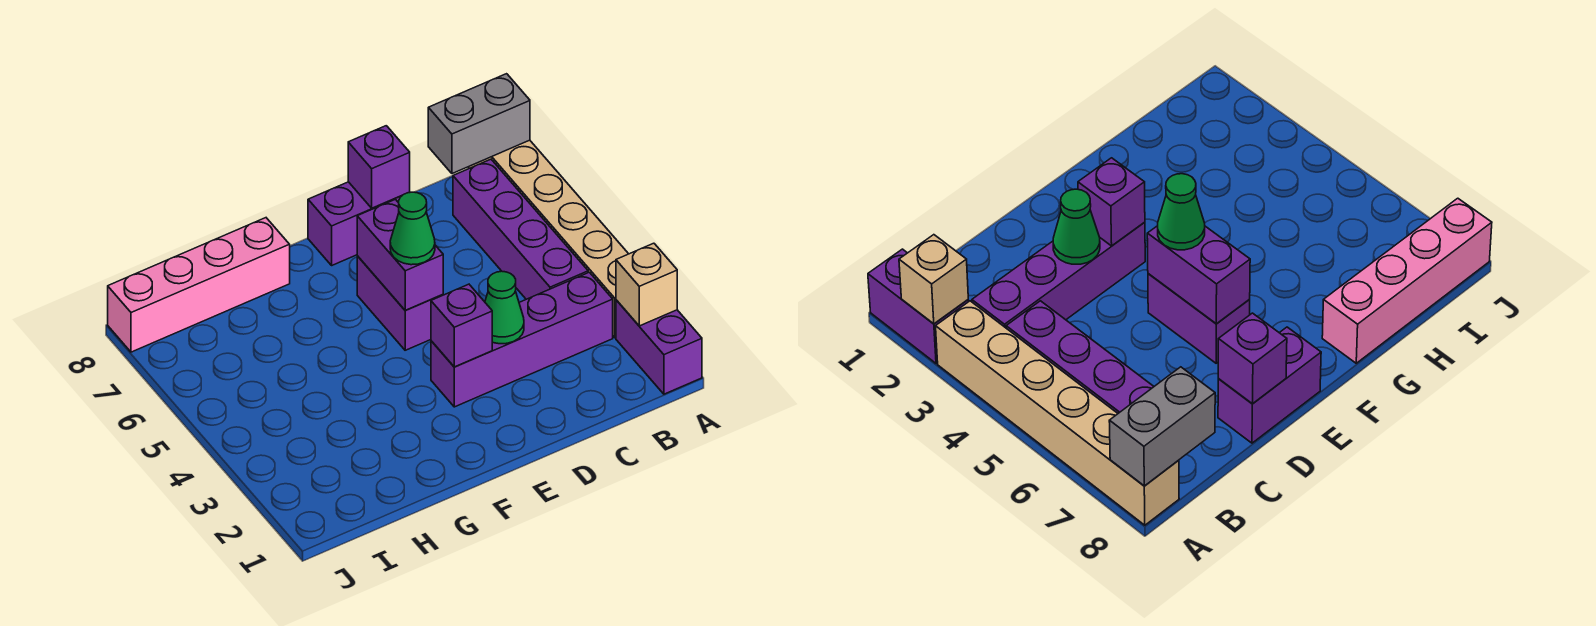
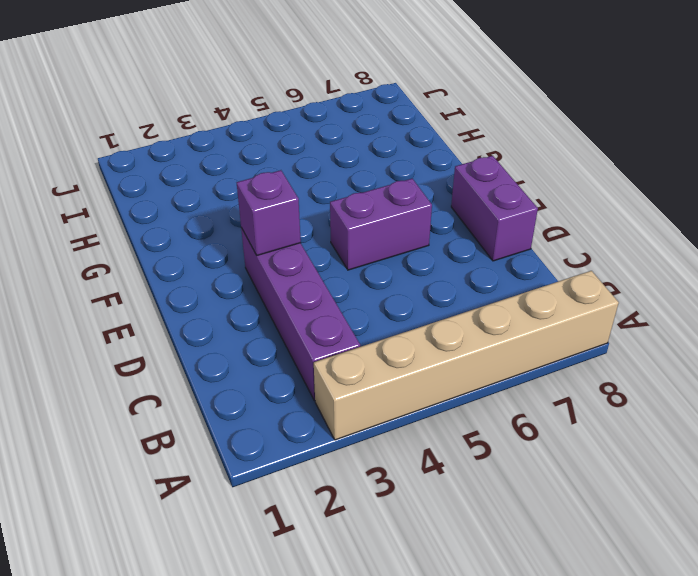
none -> purple brick A1:A2 level 1
none -> purple brick B4:B7 level 1
none -> pink brick G8:J8 level 1

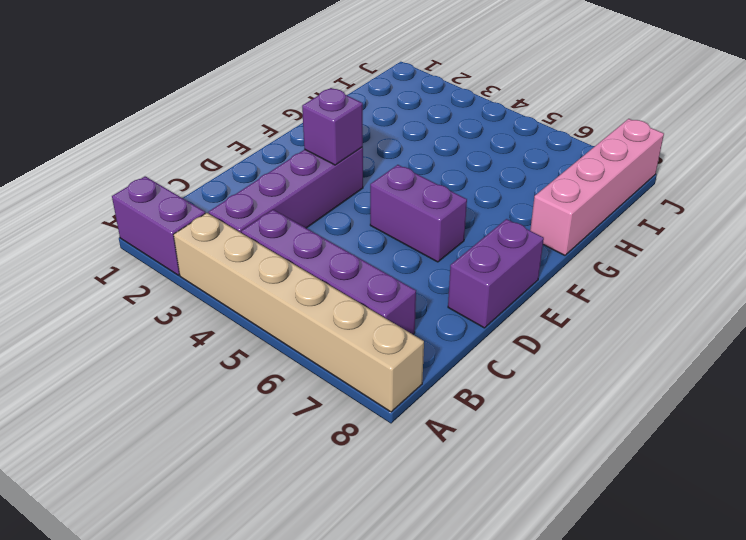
none -> tan brick A2 level 2
none -> grey brick A8:B8 level 2
none -> green cone D3 level 2

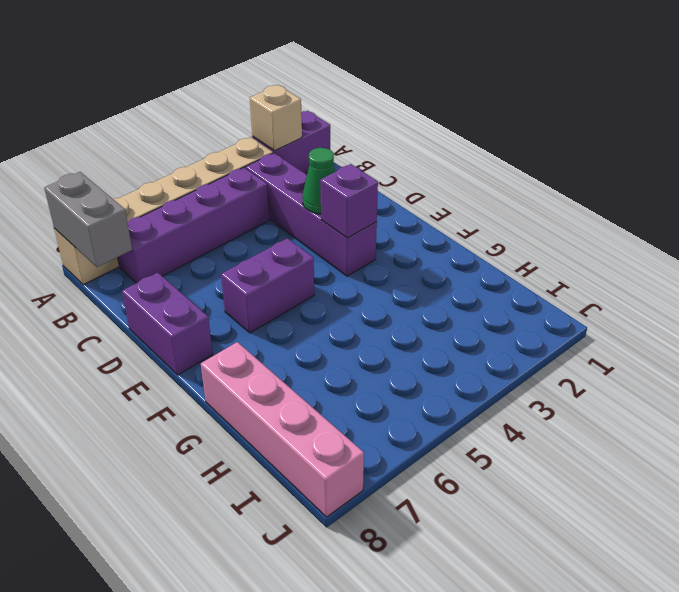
none -> purple brick D8 level 2
none -> purple brick E5:E6 level 2
none -> green cone E5 level 3

